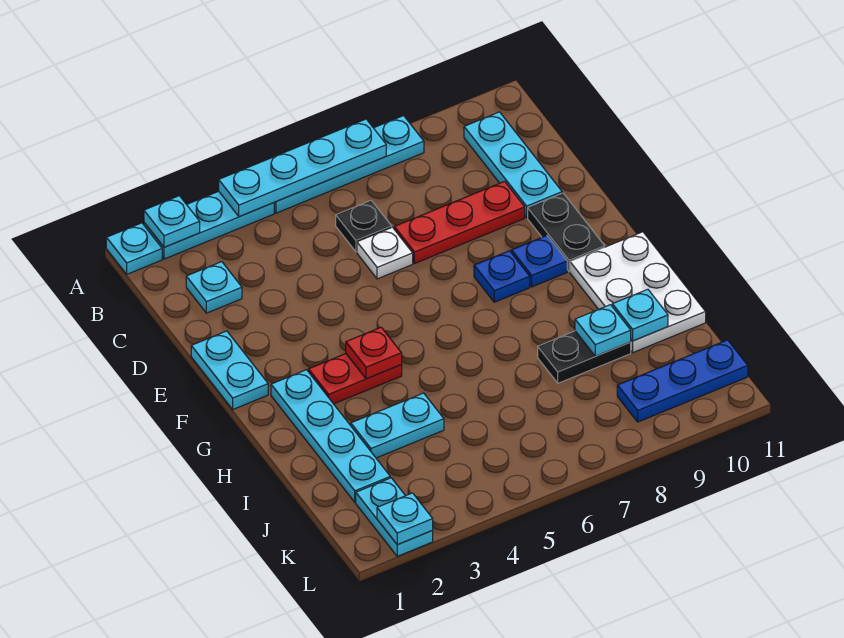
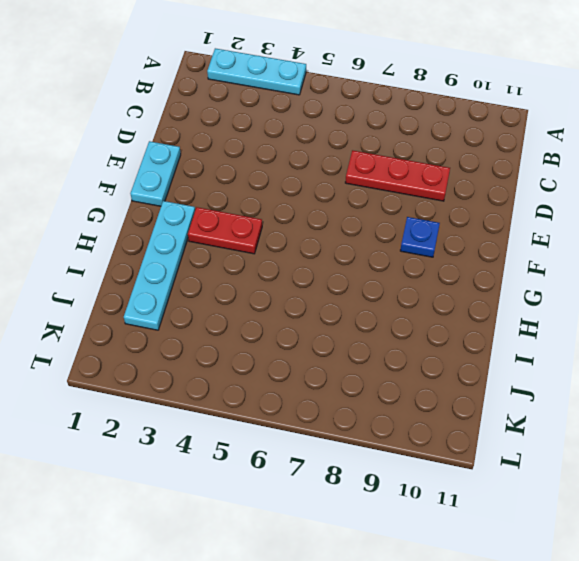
none -> cyan plate A1 level 1
none -> cyan plate A5:A8 level 1
none -> cyan plate B10:D10 level 1

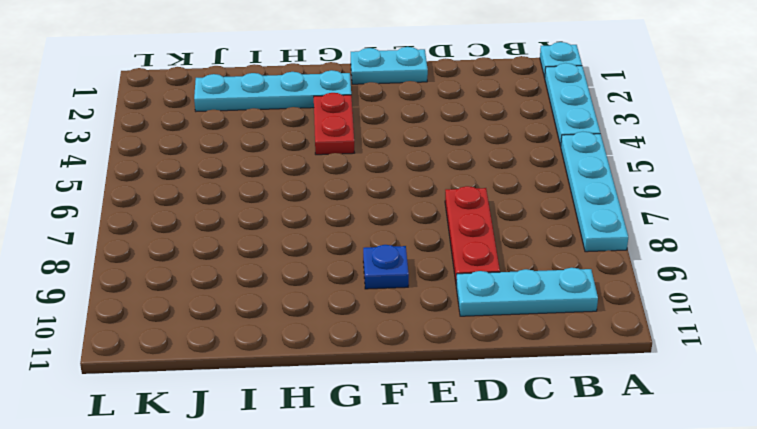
none -> cyan plate C2 level 1
none -> black plate C6 level 1
none -> white plate D6 level 1

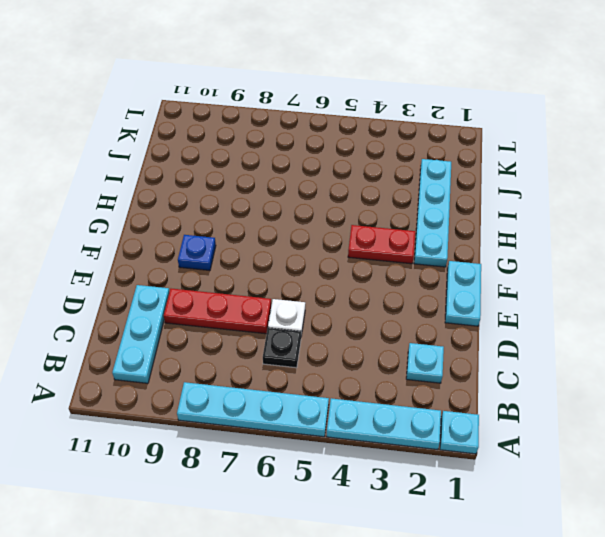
none -> black plate E10:F10 level 1
none -> blue plate F8 level 1
none -> white plate G10:I11 level 1

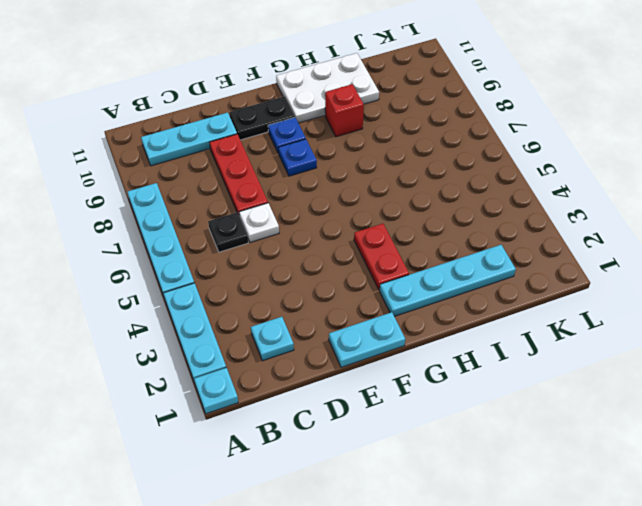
red brick H9 level 1 -> none
none -> cyan plate I3:I4 level 1
none -> black plate I8:I9 level 1
none -> cyan plate K2:L2 level 1

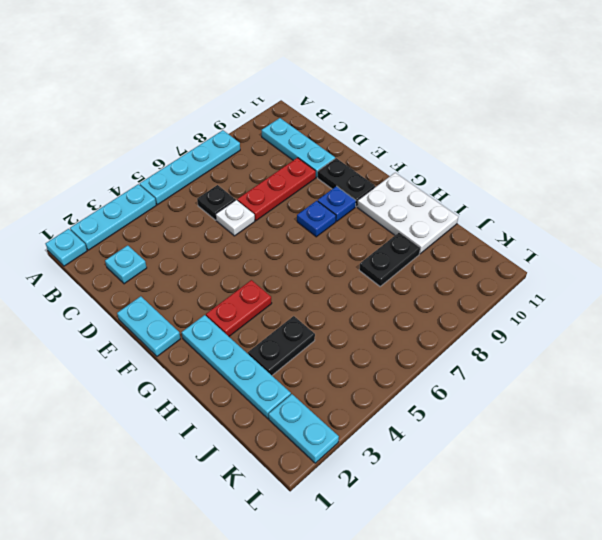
black plate I3:I4 level 1 -> cyan plate I3:I4 level 1
none -> blue plate K9:K11 level 1
none -> cyan plate A2 level 2
none -> cyan plate A4:A7 level 2

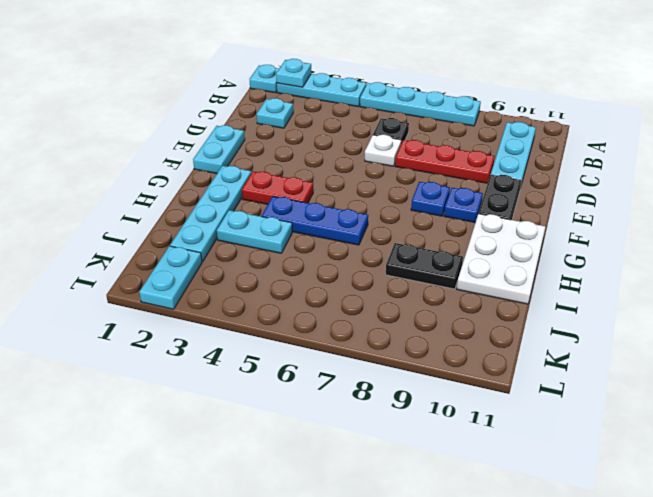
blue plate H4:H6 level 1 -> blue plate K9:K11 level 1
none -> cyan plate A4:A7 level 2
none -> red plate G4 level 2
none -> cyan plate I9 level 2

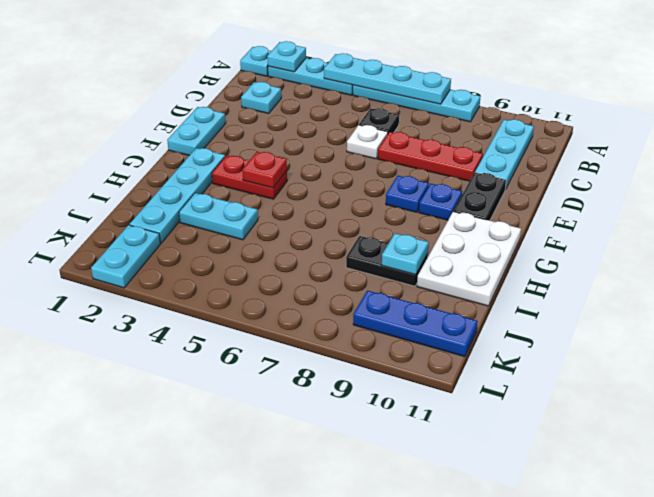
none -> cyan plate I10 level 2
none -> cyan plate L2 level 2

